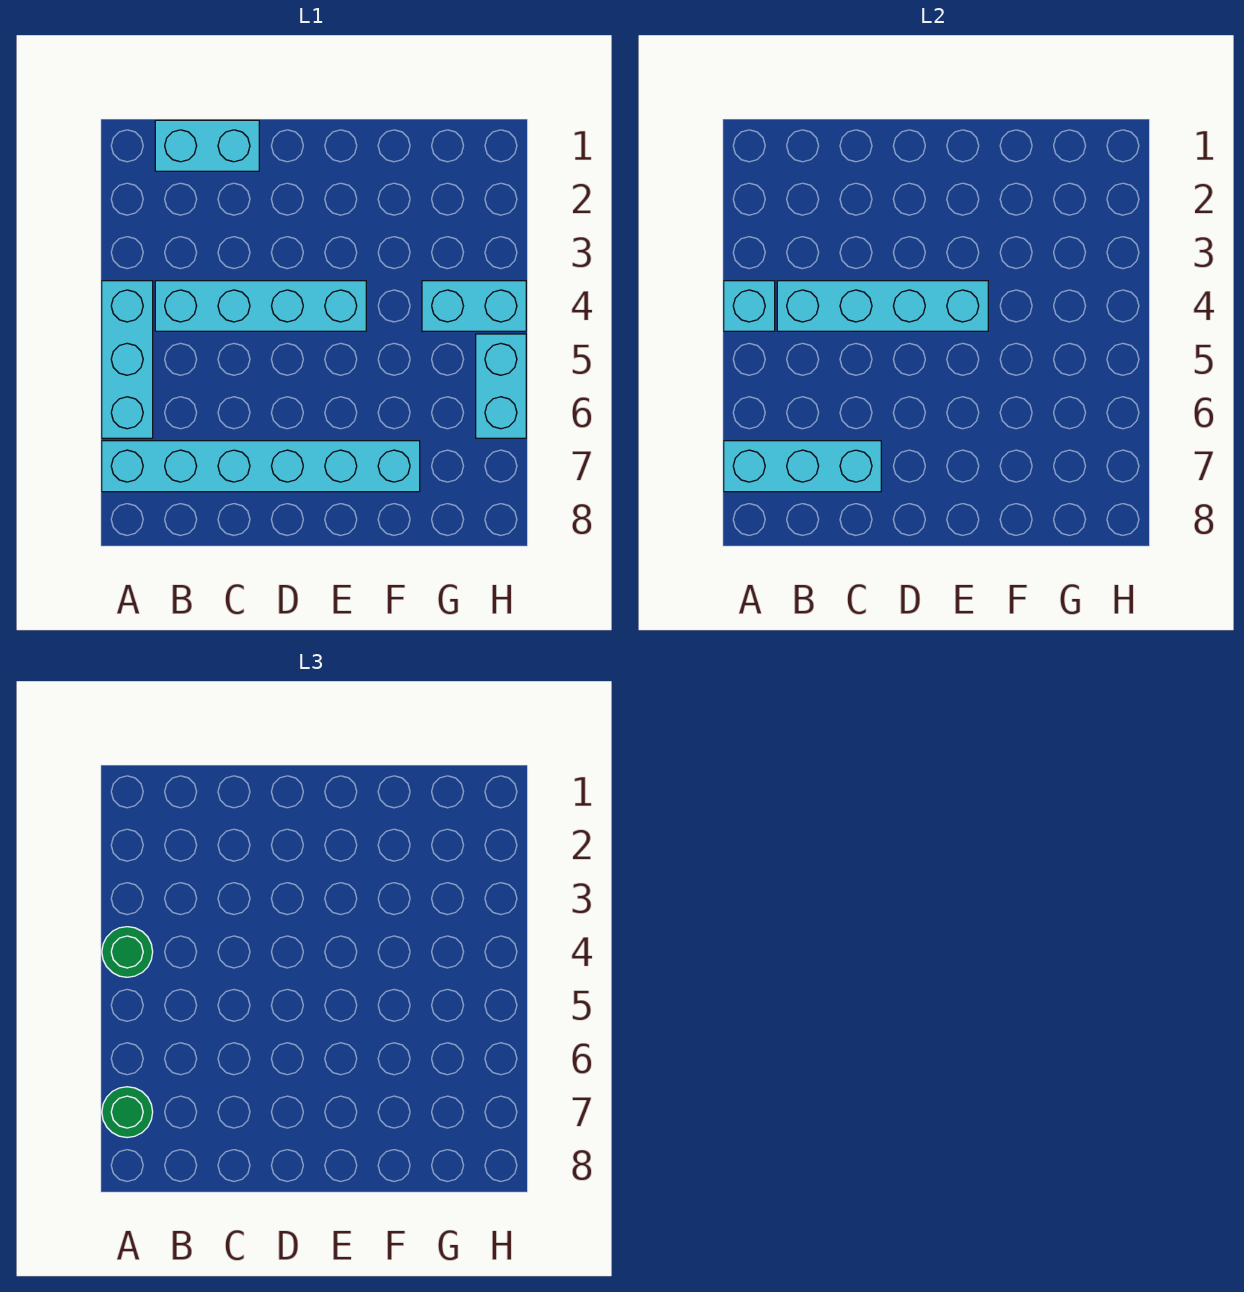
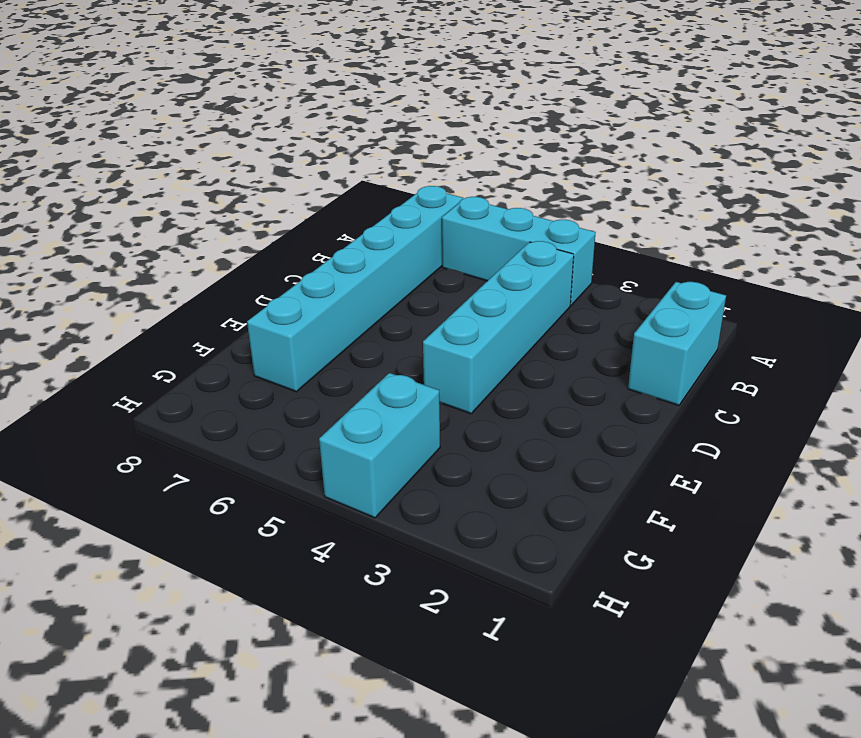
none -> cyan brick H5:H6 level 1
none -> cyan brick A4 level 2

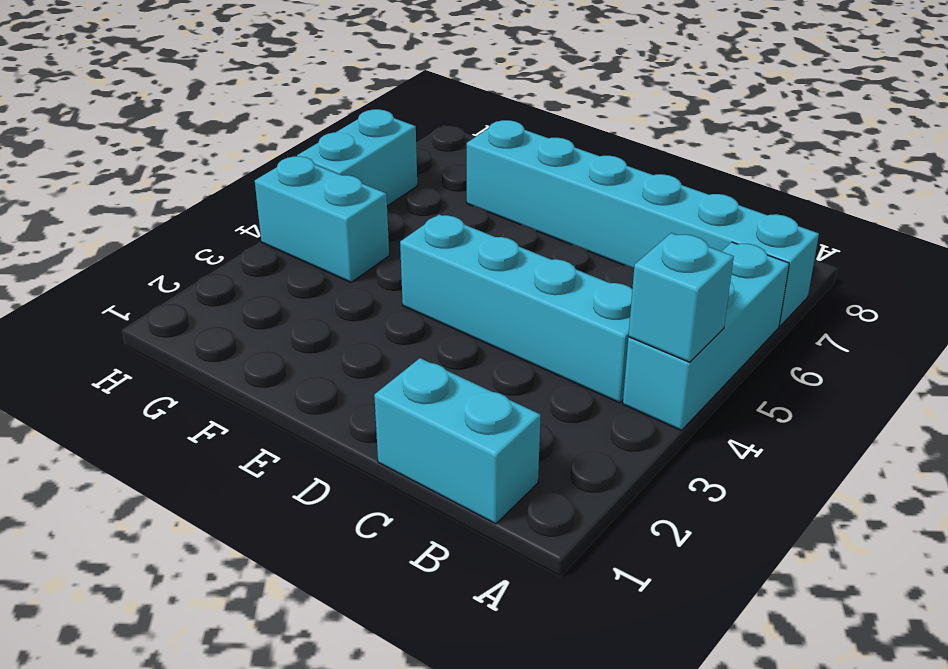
none -> cyan brick A7:C7 level 2
none -> cyan brick B4:E4 level 2

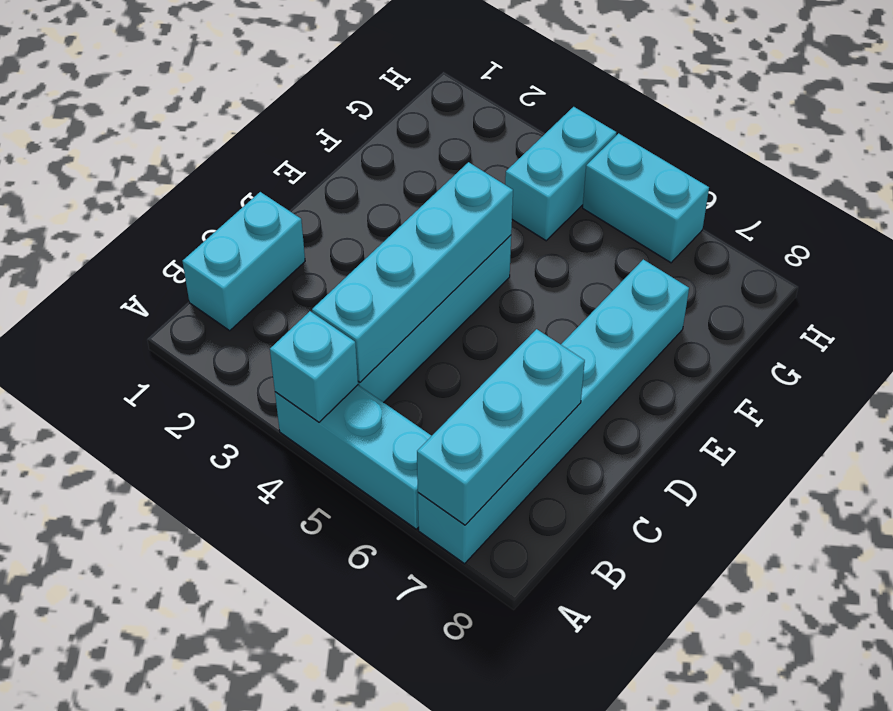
none -> green round brick A4 level 3
none -> green round brick A7 level 3

